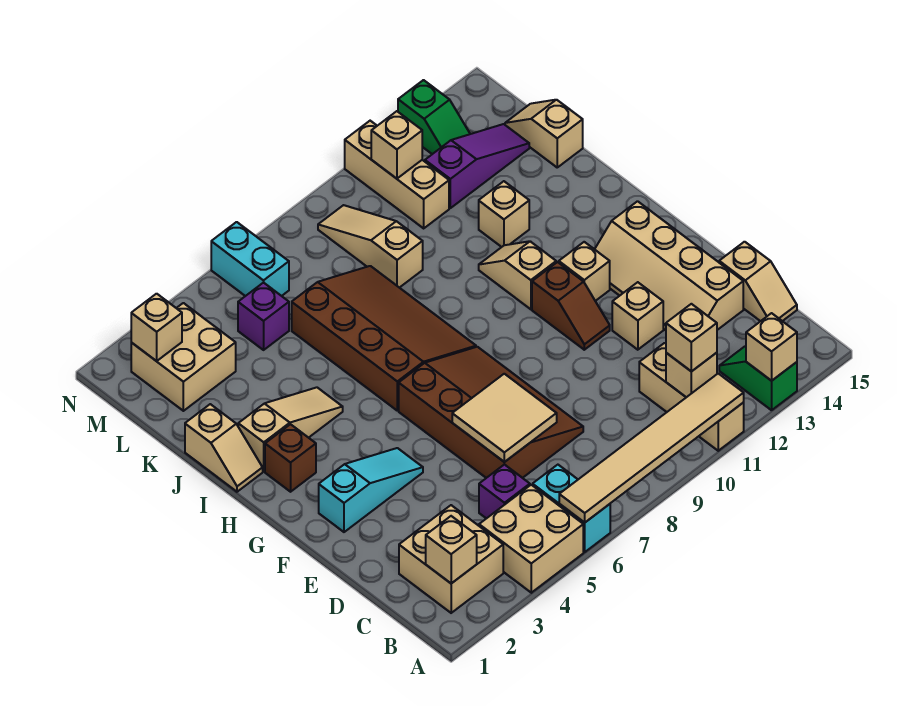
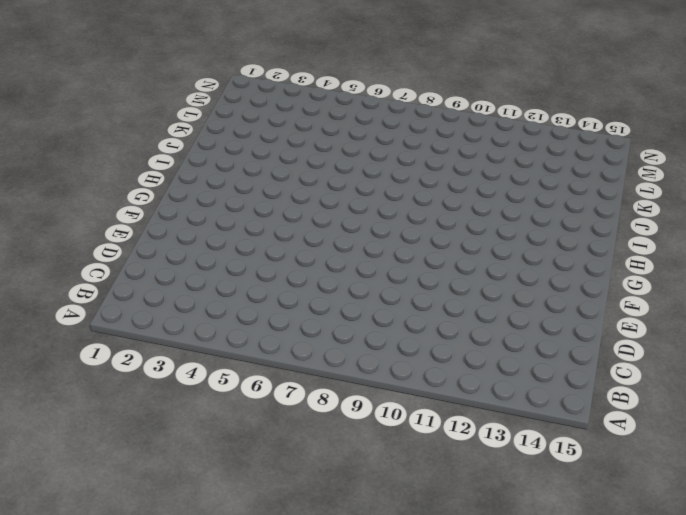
none -> tan brick A4:B5 level 1
none -> cyan brick A6:B6 level 1
none -> tan brick A11:C11 level 1
none -> green slope A13:B13 level 1 top A

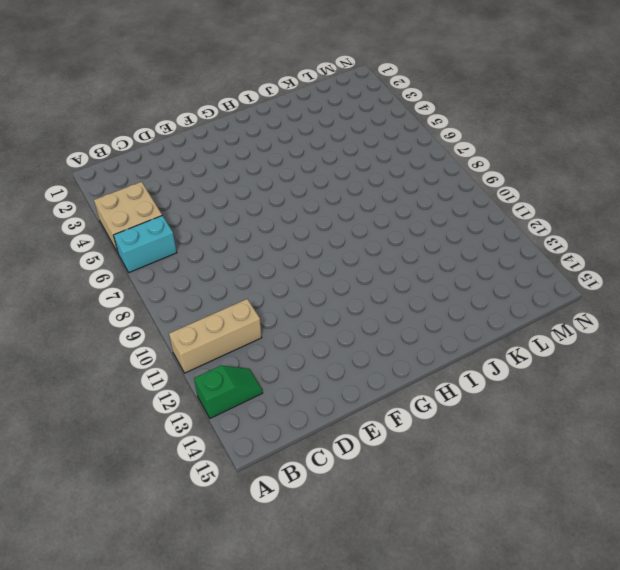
none -> tan brick B2:C3 level 1
none -> purple brick C5 level 1
none -> tan slope C15:D15 level 1 top D
none -> brown slope D6:G8 level 1 top 6

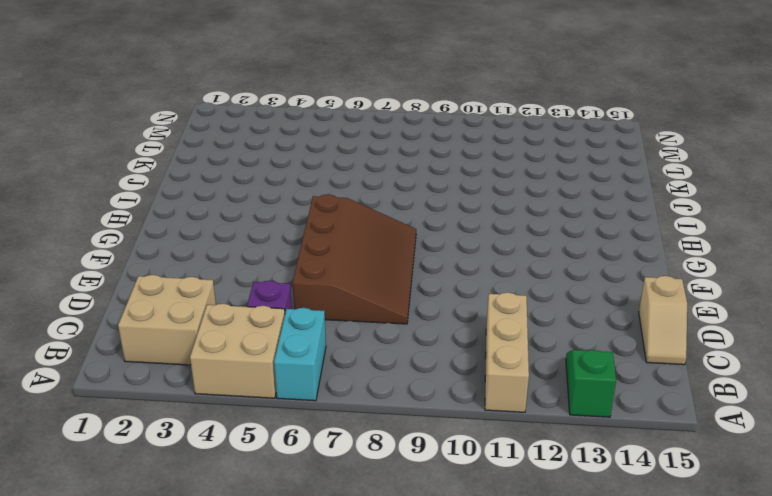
none -> tan slope D13:G14 level 1 top 14
none -> tan brick E12 level 1
none -> cyan slope F2:F4 level 1 top 2
none -> brown slope F11:G11 level 1 top G

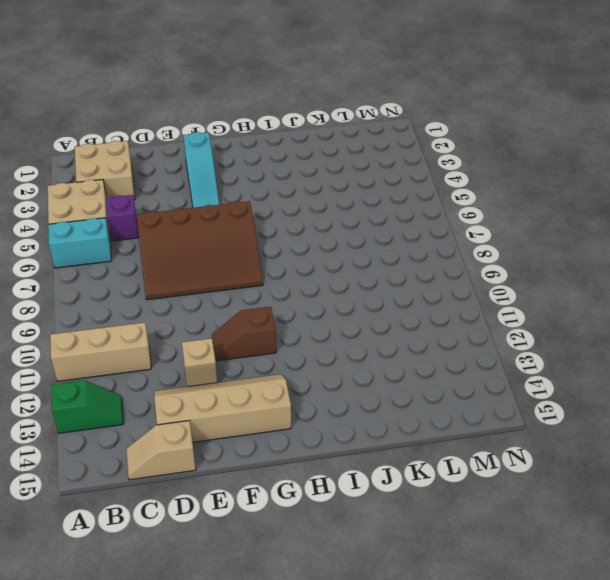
none -> tan brick G12 level 1
none -> brown brick H2 level 1
none -> brown slope H6:K8 level 1 top 6
none -> tan slope H11:I11 level 1 top H

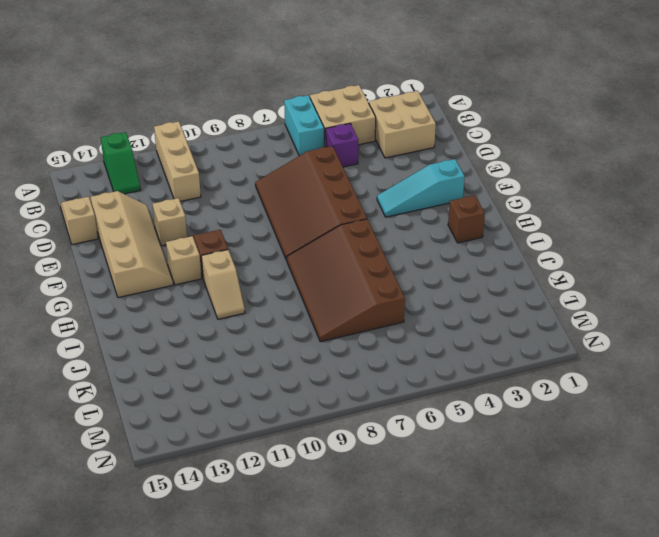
none -> tan slope I1:J1 level 1 top J
none -> tan slope I2:I4 level 1 top 2
none -> tan brick J12 level 1
none -> tan slope K9:M9 level 1 top K

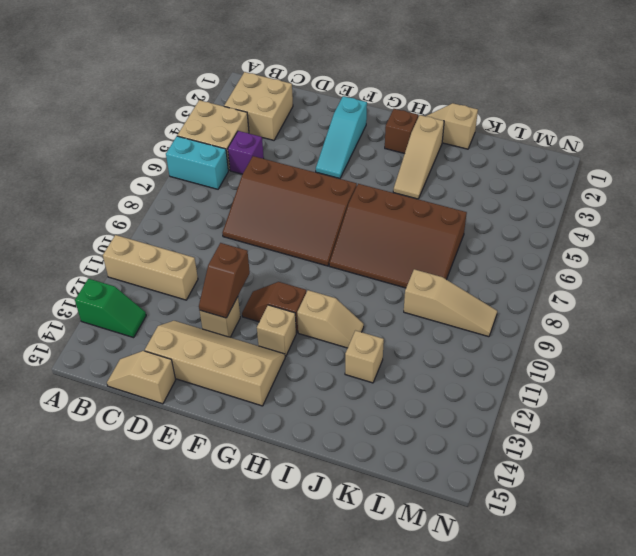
brown slope E11:E12 level 2 top 11 -> none
none -> tan slope K15:L15 level 1 top K
none -> tan brick L2:M3 level 1
none -> purple brick L5 level 1
none -> tan brick L11:N11 level 1

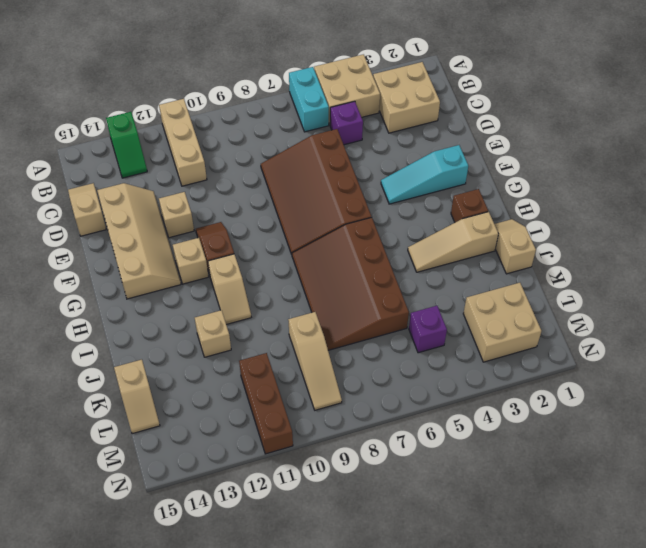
brown brick L11:N11 level 1 -> tan brick L11:N11 level 1
none -> purple slope L12:L14 level 1 top 12
none -> cyan brick M6:N6 level 1
none -> green slope M13:N13 level 1 top N
none -> tan tile A6:A11 level 2

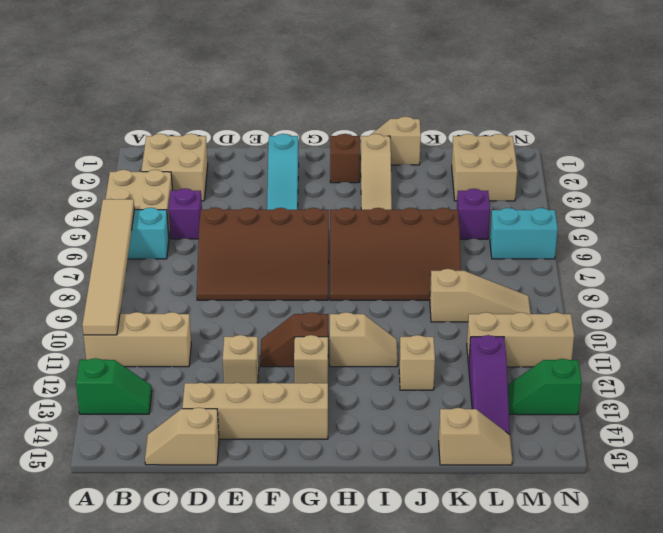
none -> tan brick A13 level 2
none -> tan brick B2 level 2
none -> tan brick B11 level 2
none -> tan tile D6:E7 level 2

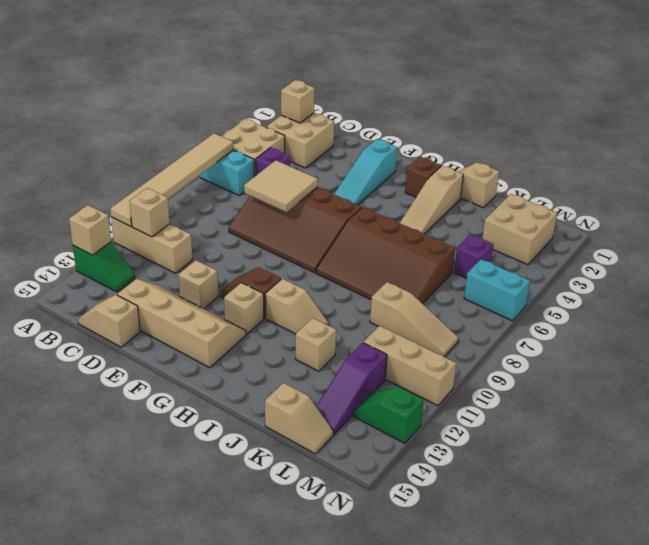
none -> tan brick M2 level 2
none -> tan brick M11 level 2
none -> tan brick B11 level 3

